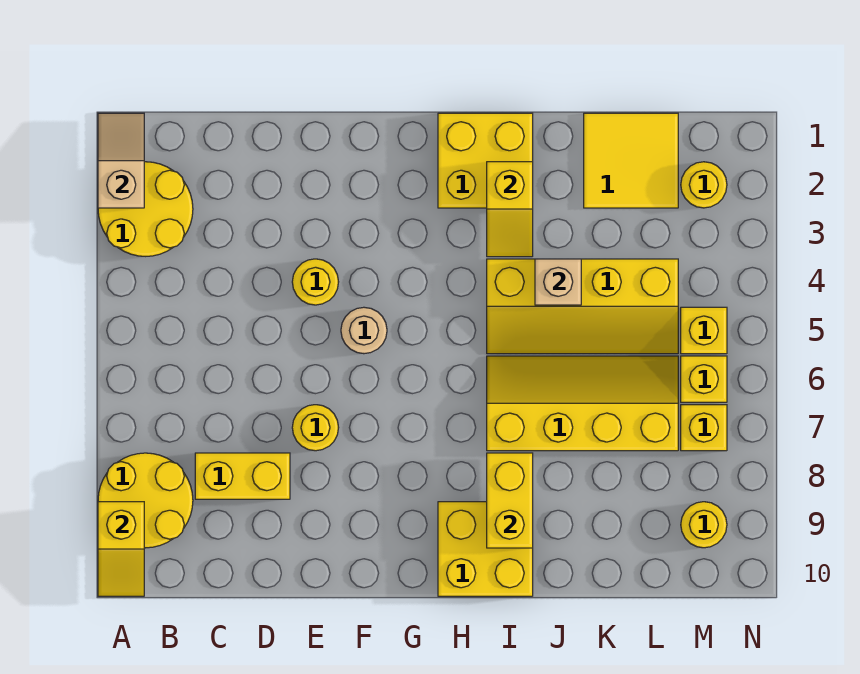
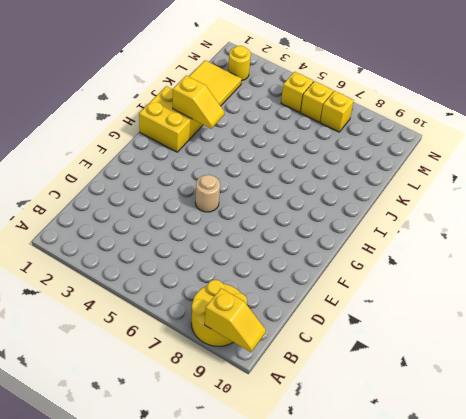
none -> yellow round brick A2:B3 level 1
none -> yellow brick C8:D8 level 1
none -> yellow round brick E4 level 1

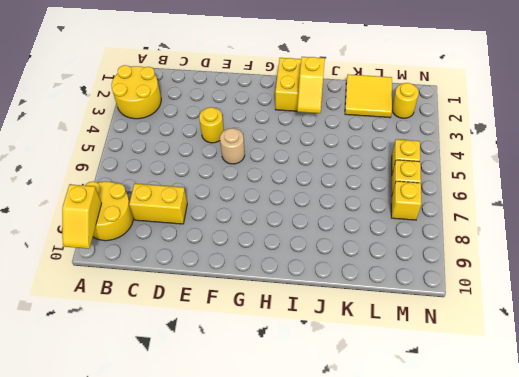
none -> yellow round brick E7 level 1
none -> yellow brick H9:I10 level 1
none -> yellow slope I4:L5 level 1 top 4

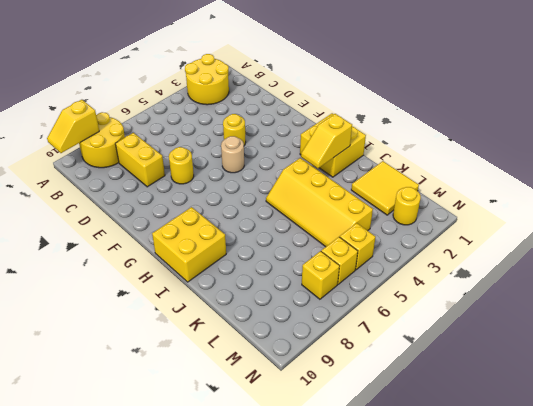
none -> yellow slope I6:L7 level 1 top 7
none -> yellow round brick M9 level 1
none -> tan slope A1:A2 level 2 top 2

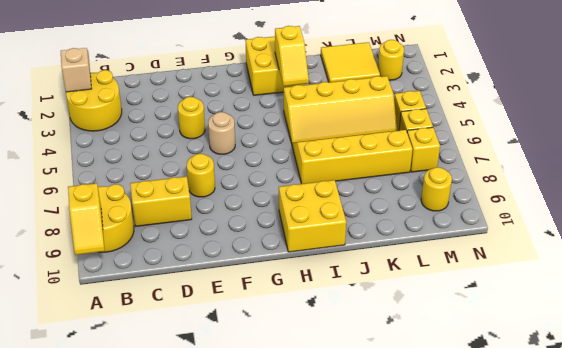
none -> yellow brick I8:I9 level 2
none -> tan brick J4 level 2

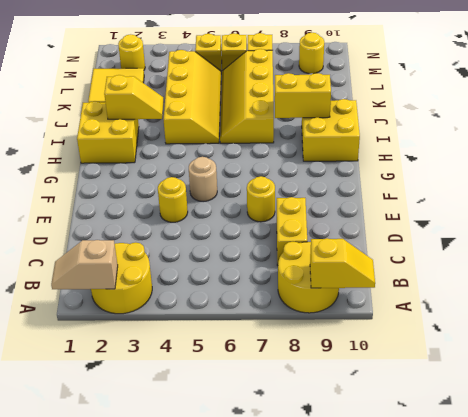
none -> tan brick J4 level 2

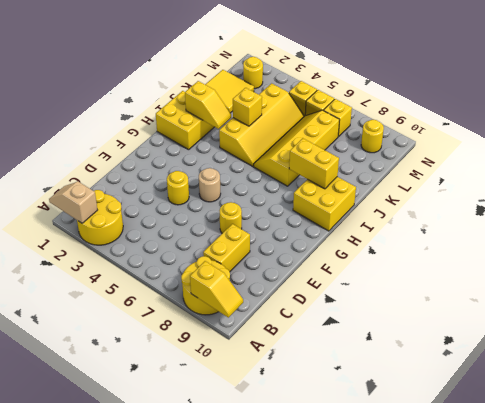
yellow brick J4 level 2 -> tan brick J4 level 2

